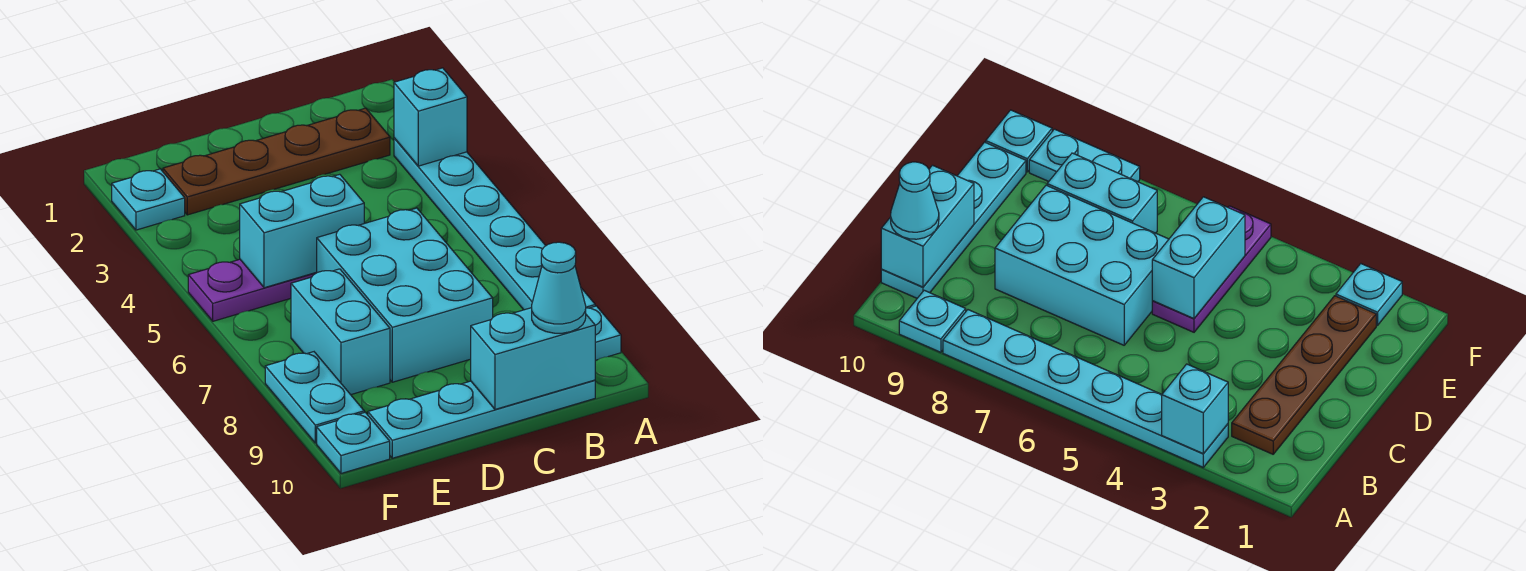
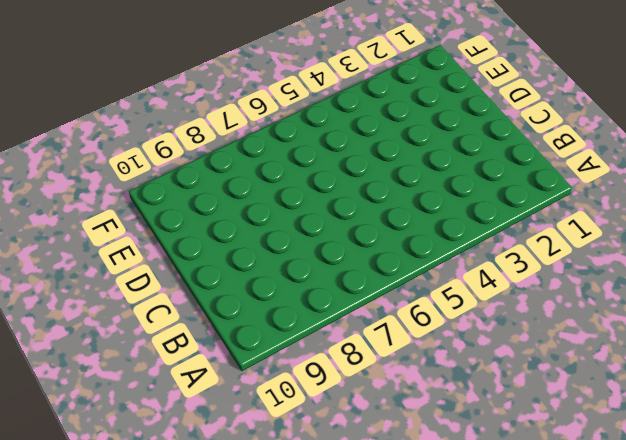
none -> cyan plate A3:A8 level 1
none -> cyan plate A9 level 1
none -> brown plate B2:E2 level 1

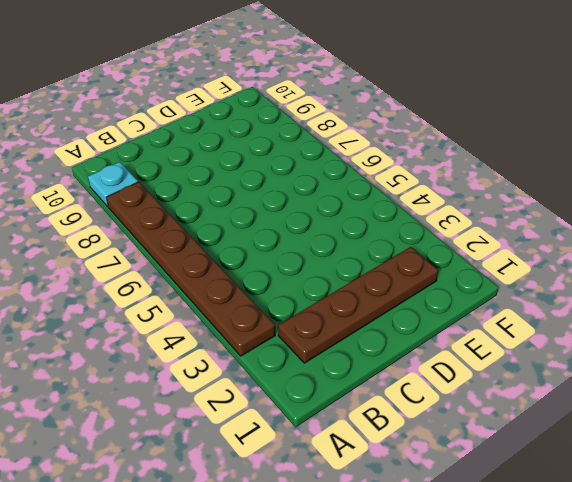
brown plate A3:A8 level 1 -> cyan plate A3:A8 level 1
none -> cyan plate B10:E10 level 1
none -> cyan brick C6:D8 level 1
none -> purple plate D5:F5 level 1

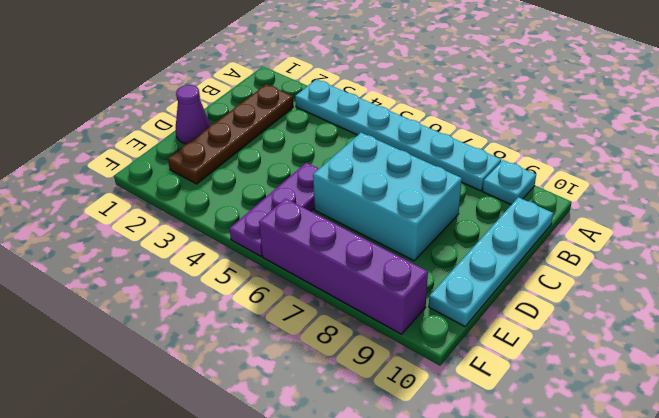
purple cone D1 level 1 -> none
purple brick F6:F9 level 1 -> cyan plate F8:F9 level 1
none -> cyan brick E7:E8 level 1
none -> cyan plate F2 level 1
none -> cyan plate F10 level 1

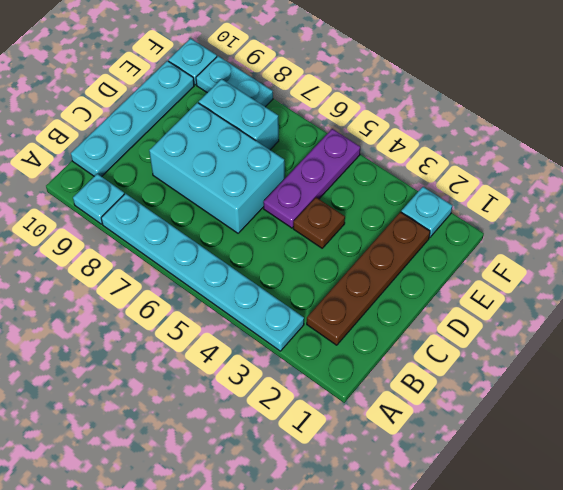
brown plate D4 level 1 -> none
none -> cyan brick A3 level 2
none -> cyan brick B10:C10 level 2
none -> cyan brick D5:E5 level 2

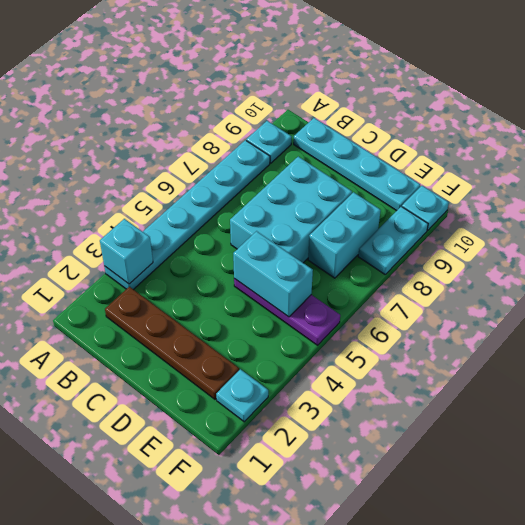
none -> cyan brick B10:C10 level 2
none -> cyan cone B10 level 3

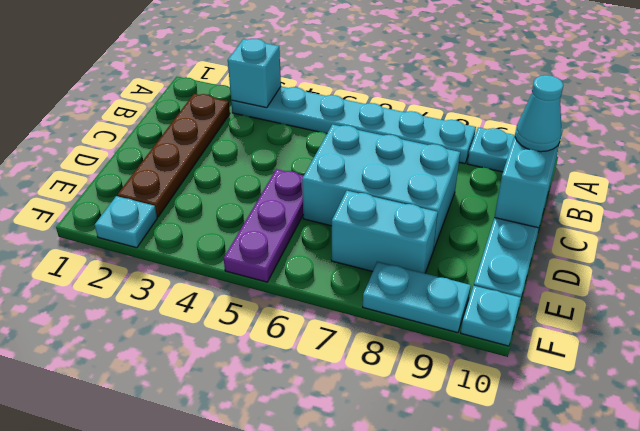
none -> cyan brick D5:E5 level 2

